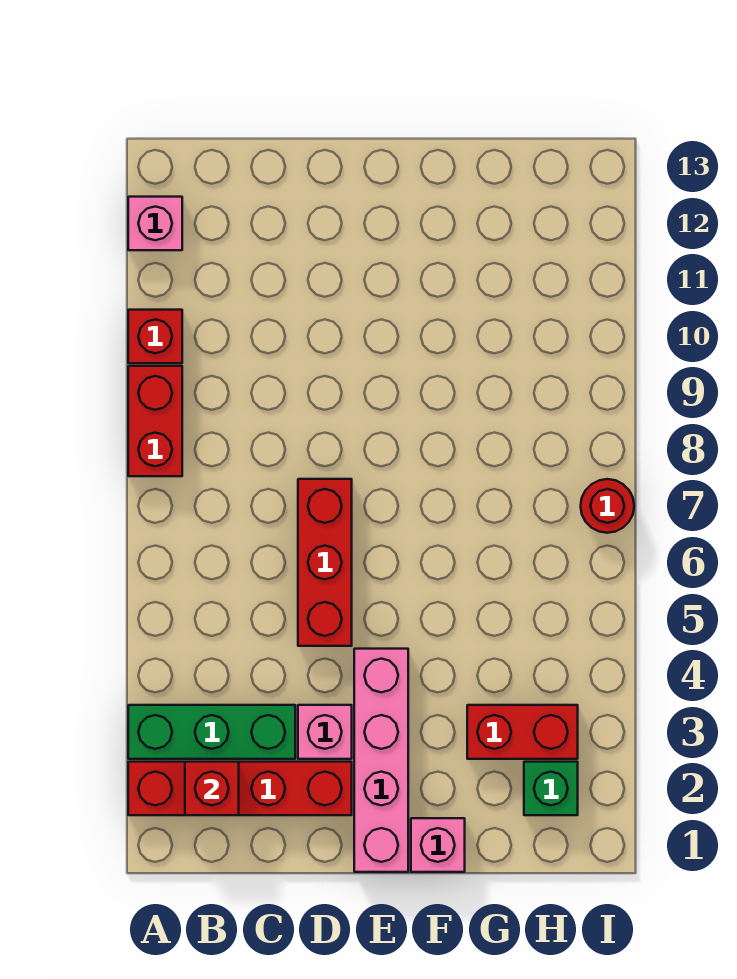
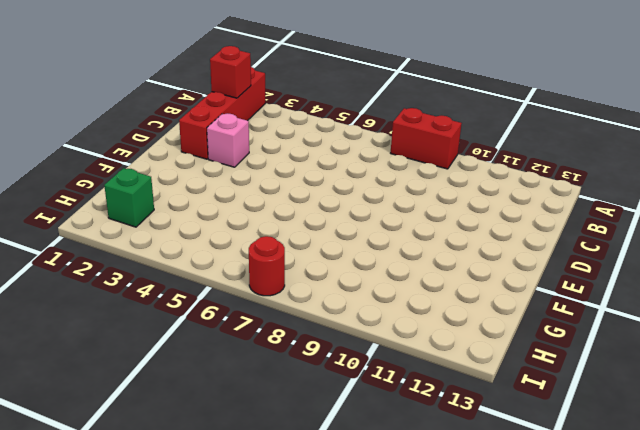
none -> green brick A3:C3 level 1
none -> red brick A10 level 1
none -> pink brick A12 level 1

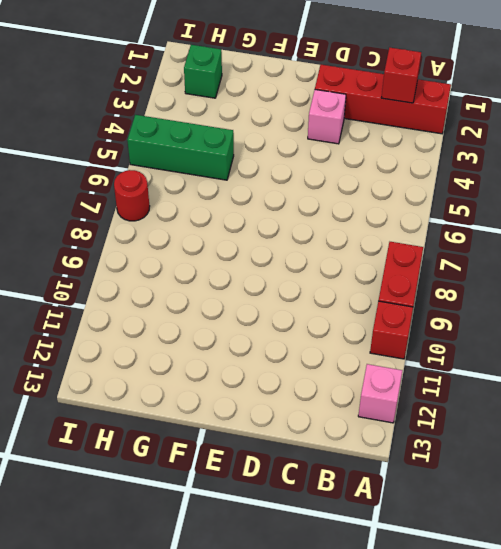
green brick G5:I5 level 1 -> green brick A3:C3 level 1
none -> red brick D5:D7 level 1
none -> pink brick E1:E4 level 1
none -> pink brick F1 level 1

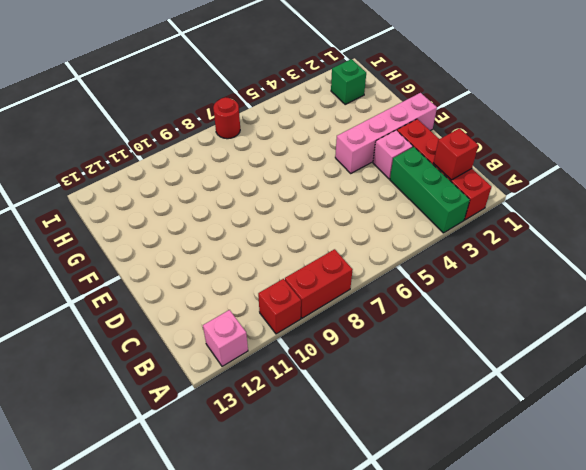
none -> red brick D5:D7 level 1
none -> pink brick F1 level 1
none -> red brick G3:H3 level 1

